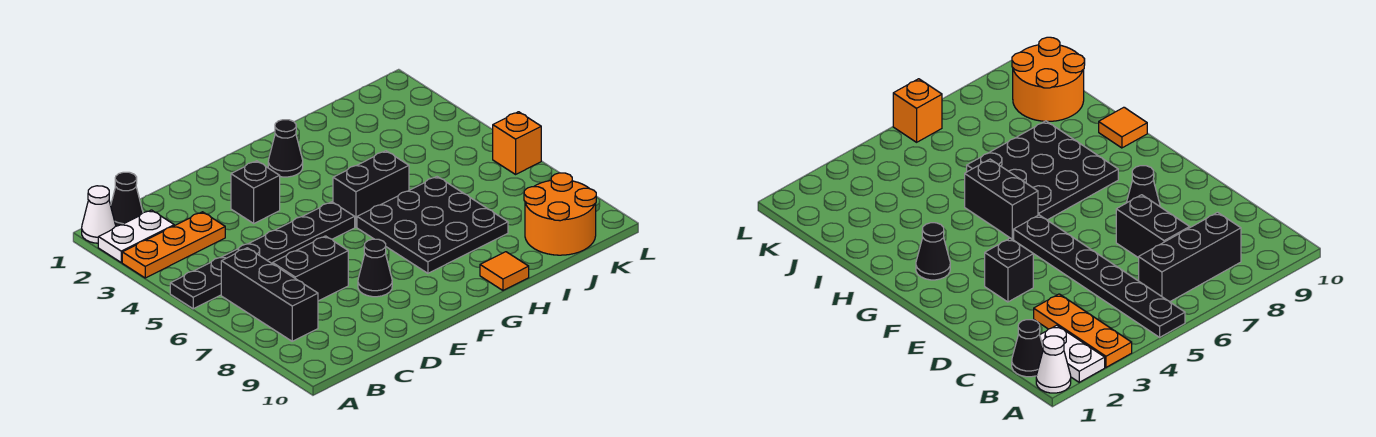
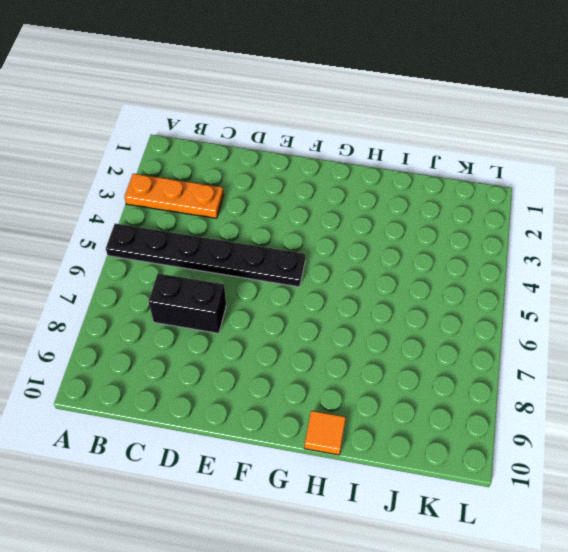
none -> white cone A1 level 1
none -> white plate A2:B2 level 1
none -> black cone B1 level 1

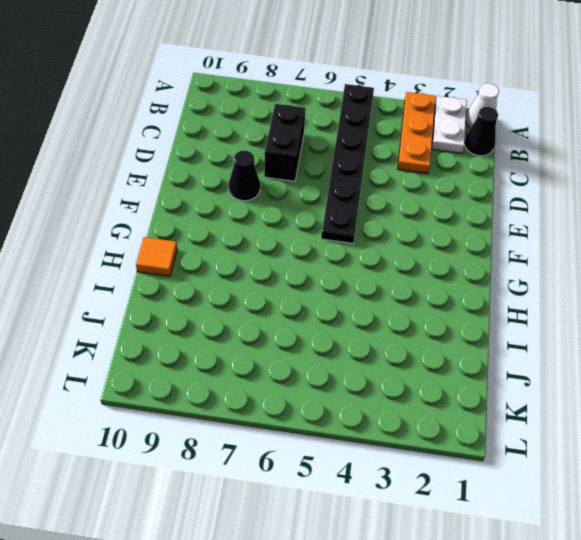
none -> black brick B6:B8 level 1
none -> black brick E3 level 1
none -> black cone G2 level 1

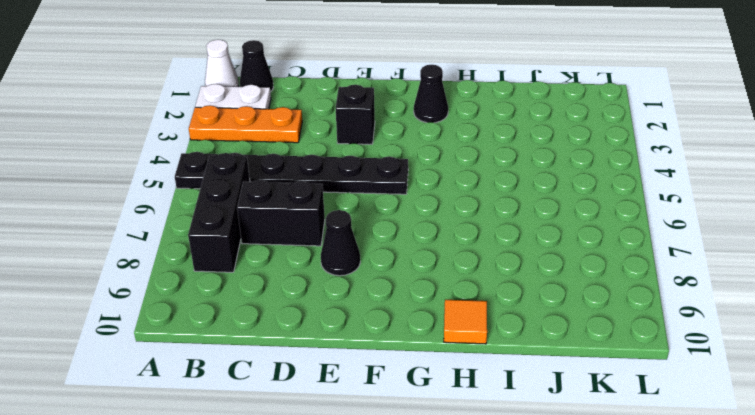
none -> black brick G5:H5 level 1
none -> black plate G6:I8 level 1
none -> orange round brick J9:K10 level 1

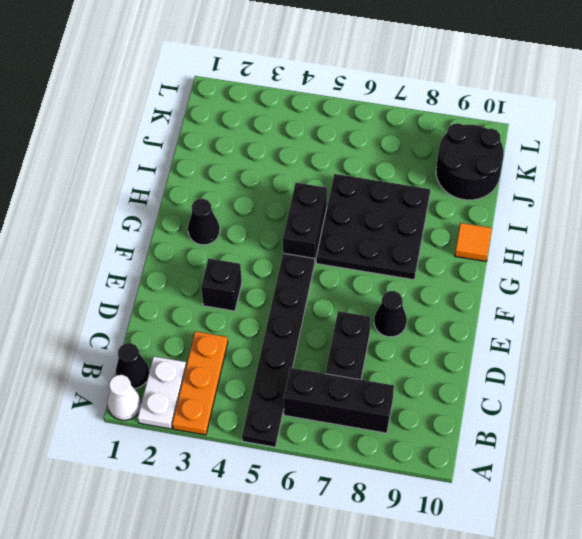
black round brick J9:K10 level 1 -> orange round brick J9:K10 level 1
none -> orange brick L6 level 1

